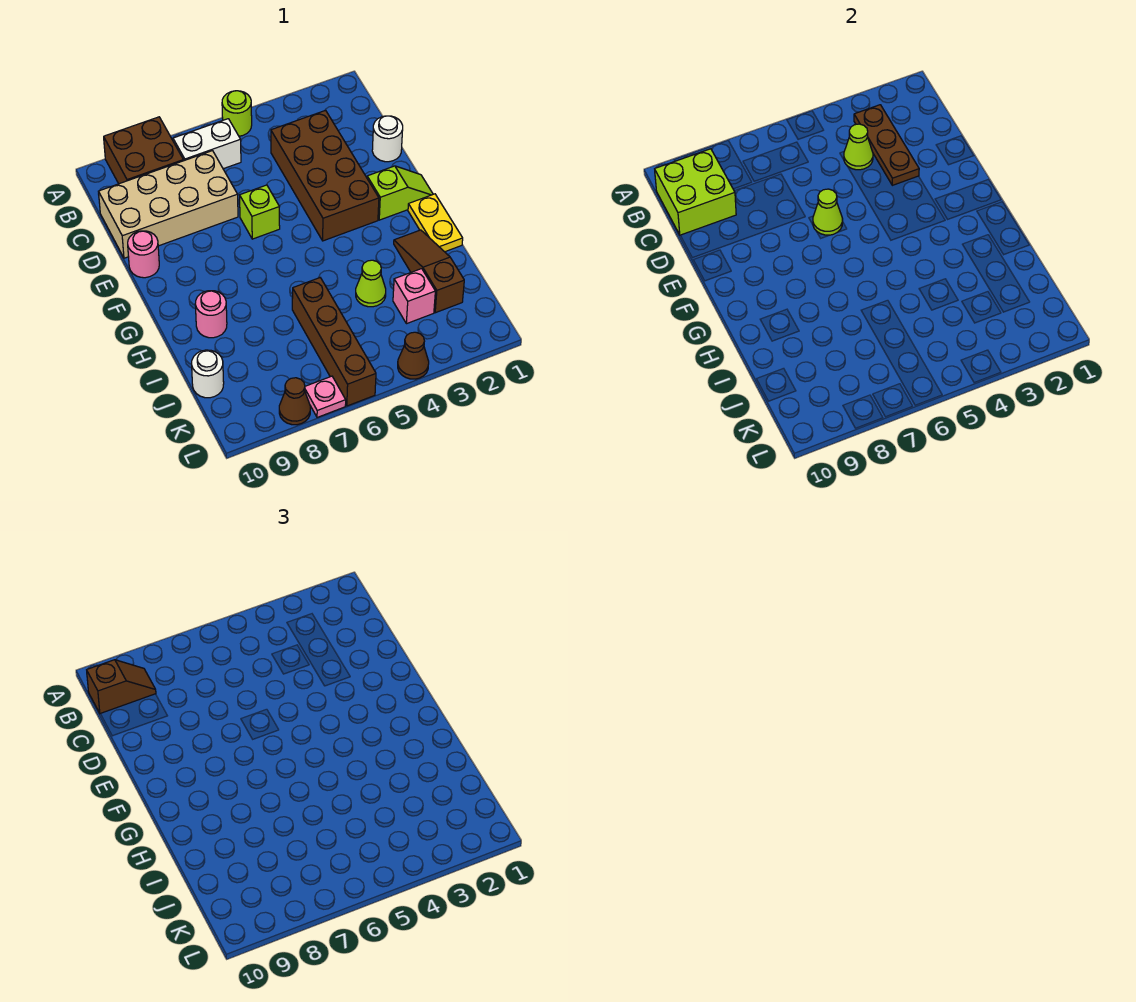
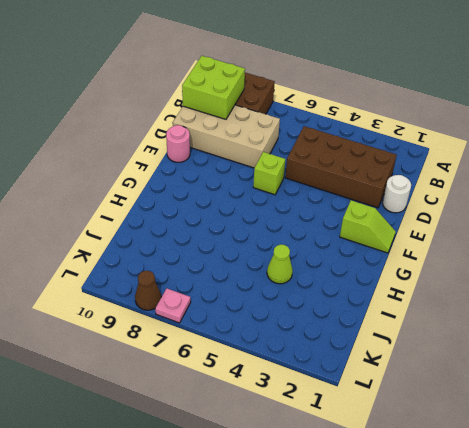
brown brick C2:D5 level 1 -> brown brick C3:F4 level 1
none -> lime round brick A5 level 1
none -> white brick B6:B7 level 1
none -> yellow plate G1:H1 level 1

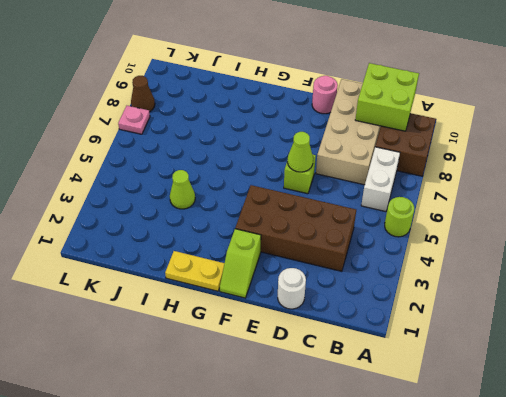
none -> brown slope H2:J2 level 1 top J
none -> pink round brick H9 level 1
none -> brown brick I6:L6 level 1

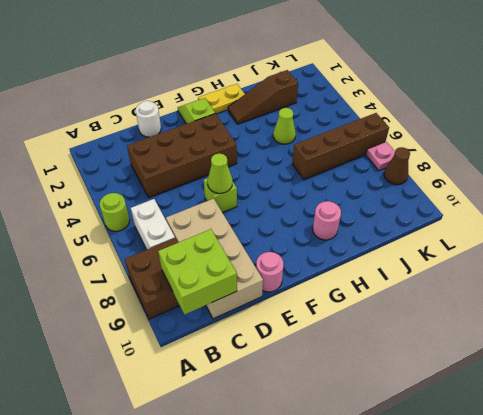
none -> pink brick J3 level 1
none -> white round brick J10 level 1
none -> brown cone L4 level 1

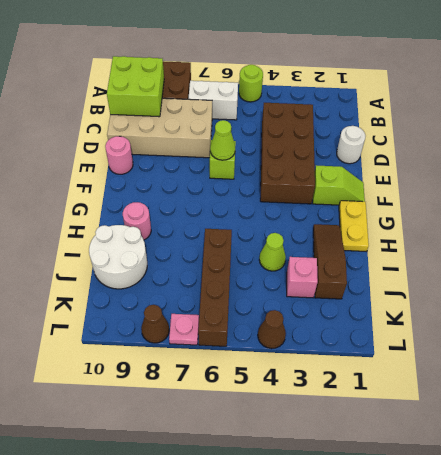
white round brick I9:J10 level 1 -> white round brick J10 level 1
none -> brown plate B3:D3 level 2
none -> lime cone C4 level 2
none -> brown slope B9:B10 level 3 top 10

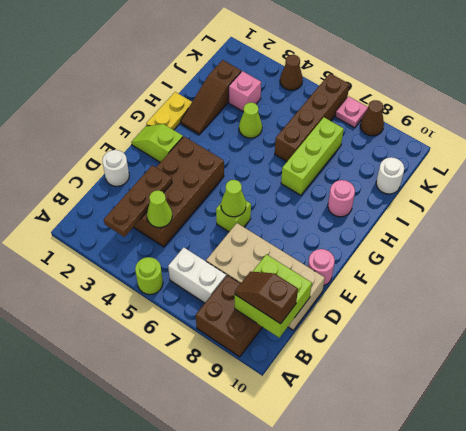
lime brick H7:J7 level 1 -> none

